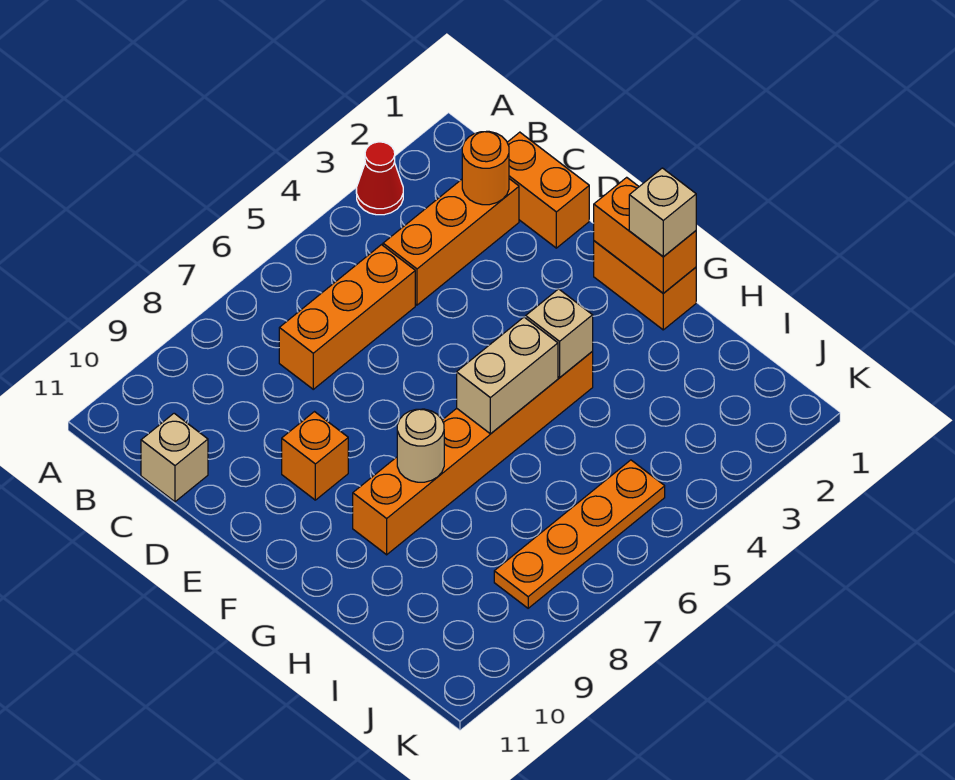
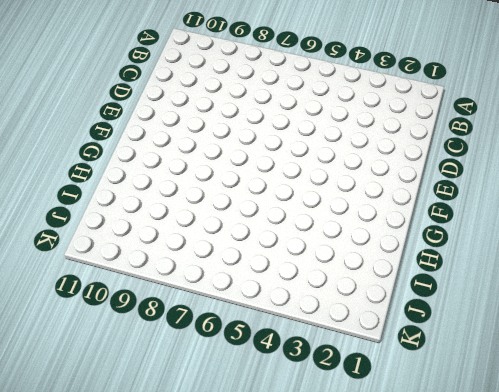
none -> red cone A3 level 1
none -> orange brick C1:D1 level 1
none -> orange brick C2:C4 level 1

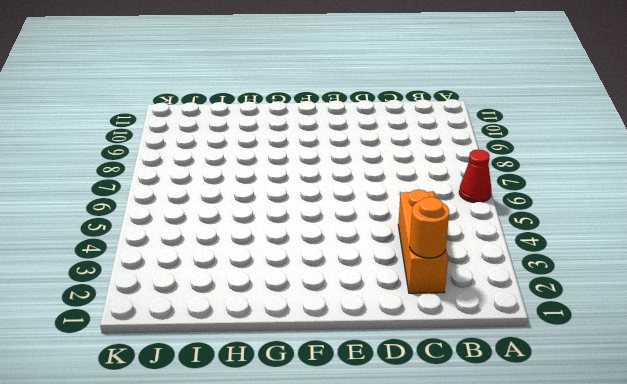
red cone A6 level 1 -> red cone A3 level 1
none -> orange brick C1:D1 level 1
none -> orange brick C5:C7 level 1
none -> tan brick C11 level 1

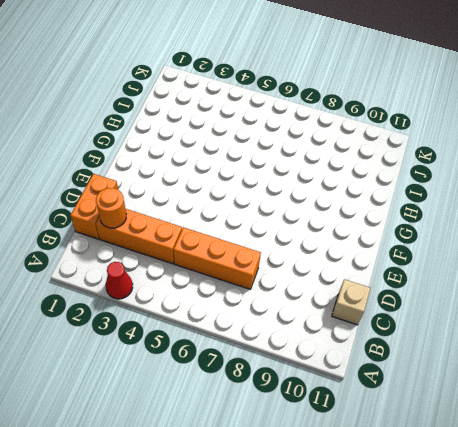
none -> orange brick E9 level 1
none -> orange brick F1:G1 level 1
none -> orange brick G4:G9 level 1

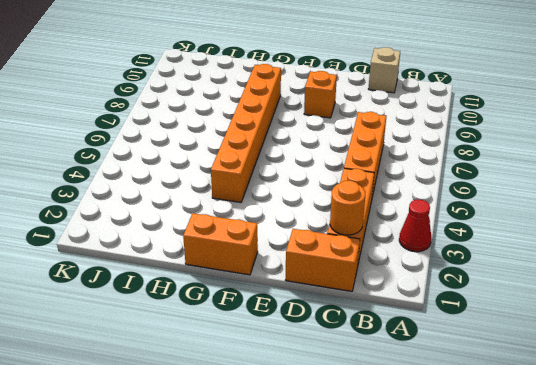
none -> orange plate J5:J8 level 1
none -> orange brick F1:G1 level 2
none -> tan brick G4 level 2

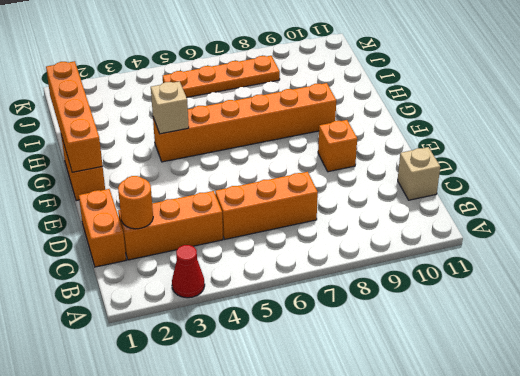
orange brick F1:I1 level 2 -> orange brick F1:G1 level 2
none -> tan brick G5:G6 level 2
none -> tan round brick G8 level 2
none -> tan brick G1 level 3

